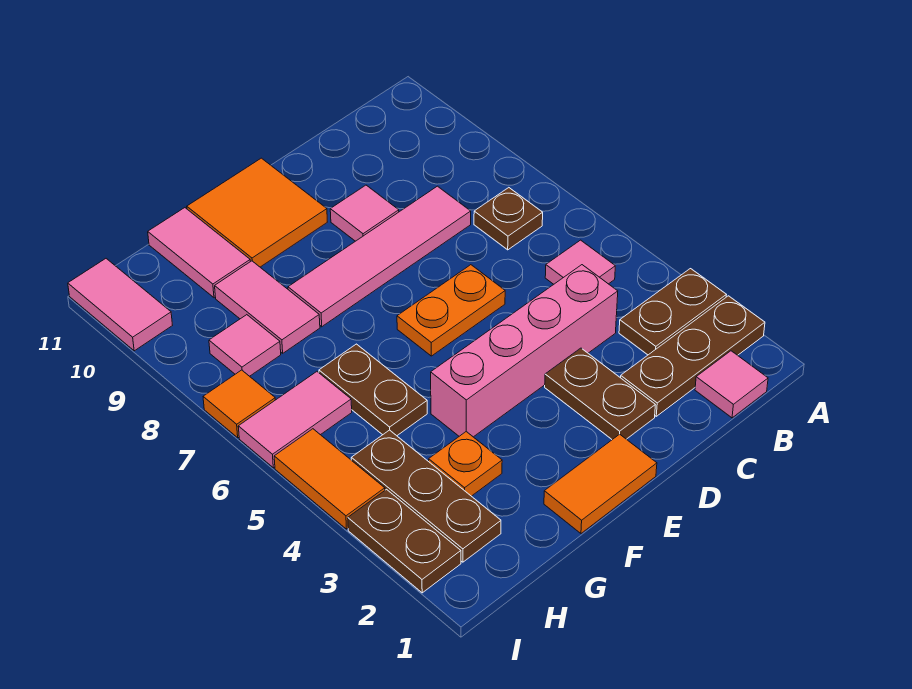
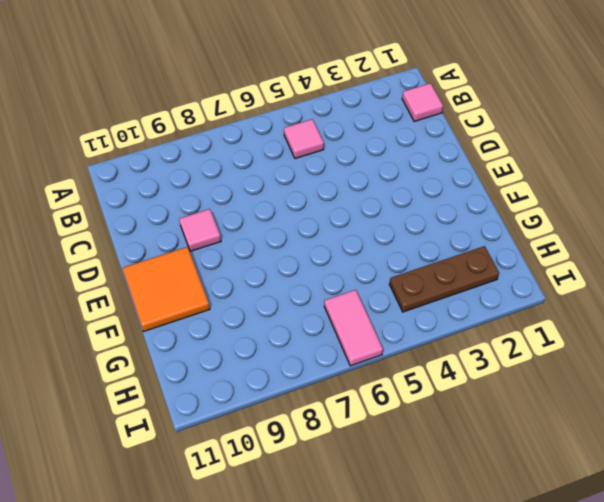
none -> brown plate A2:C2 level 1
none -> brown plate A3:B3 level 1
none -> brown plate B7 level 1

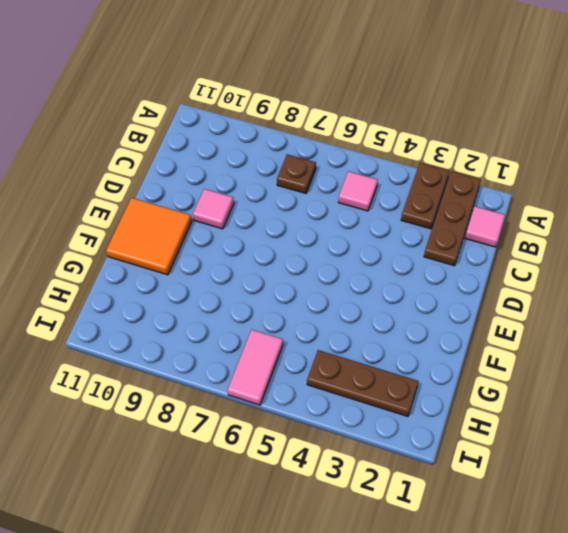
none -> pink brick C4:F4 level 1
none -> pink tile C8:F8 level 1
none -> brown plate D2:D3 level 1

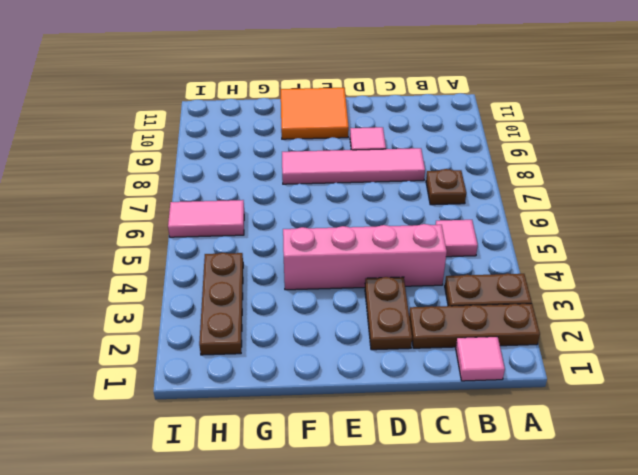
none -> orange plate D6:E6 level 1
none -> orange tile E1:F1 level 1
none -> orange plate G3 level 1

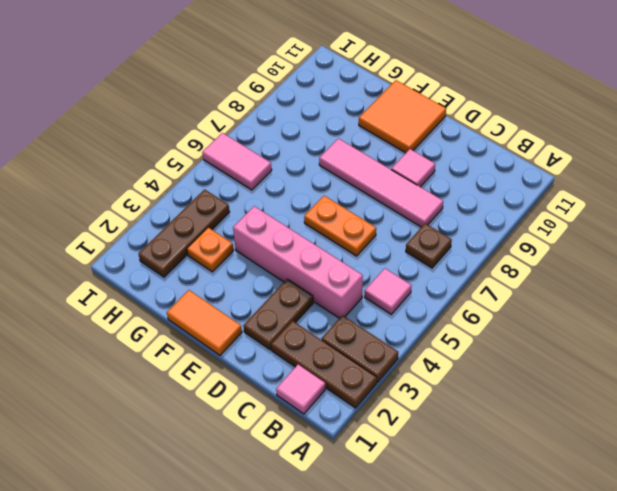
none -> brown plate G5:G6 level 1
none -> pink tile G8:G9 level 1
none -> pink tile G10:G11 level 1

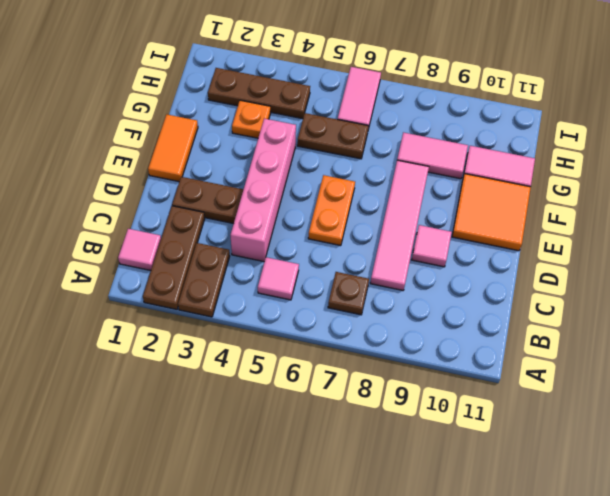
none -> pink tile H8 level 1
none -> brown plate I2:I3 level 1
none -> orange tile I4:I5 level 1

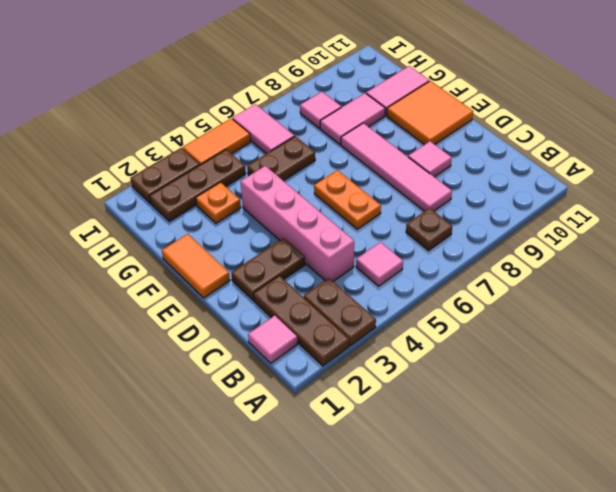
none -> orange tile I7 level 1
none -> pink tile I10:I11 level 1

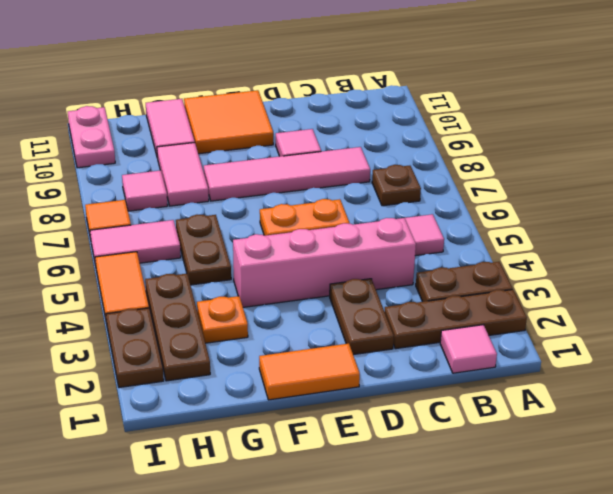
pink plate I10:I11 level 1 -> pink tile I10:I11 level 1

